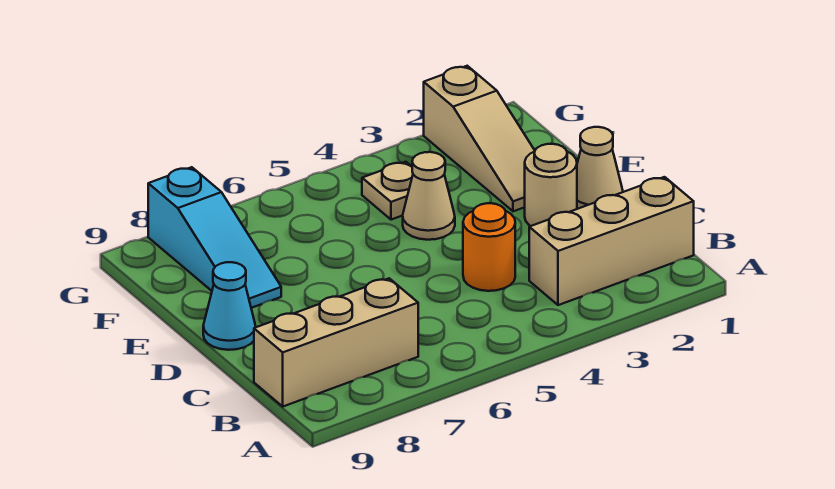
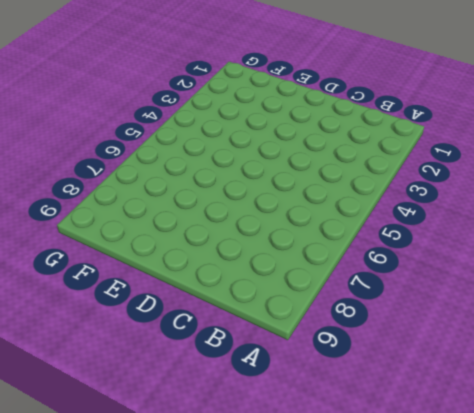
none -> tan brick B1:B3 level 1
none -> tan brick B7:B9 level 1

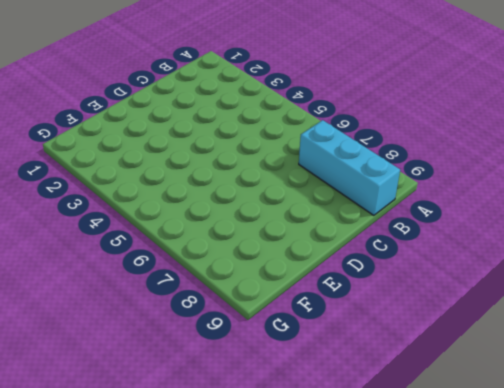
cyan brick B7:B9 level 1 -> tan brick B7:B9 level 1
none -> tan brick B1:B3 level 1
none -> orange round brick C4 level 1

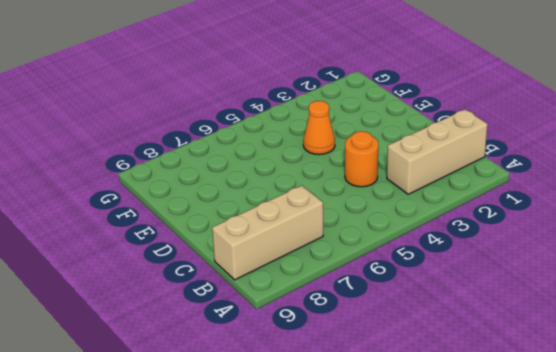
orange cone E4 level 1 -> tan cone E4 level 1
none -> tan cone D1 level 1
none -> tan round brick D2 level 1

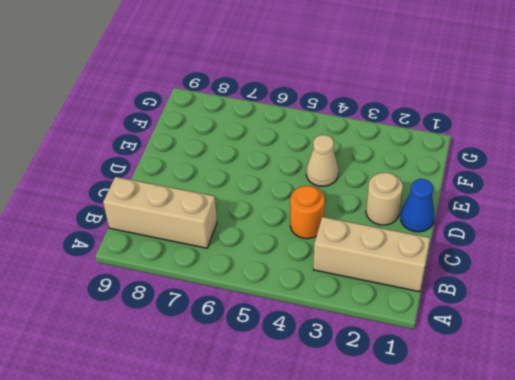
blue cone D1 level 1 -> tan cone D1 level 1
none -> cyan cone D9 level 1
none -> tan slope E2:G2 level 1 top G

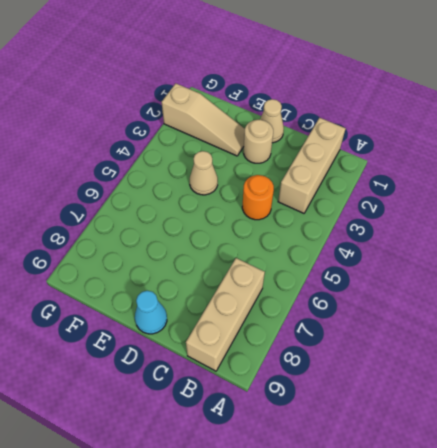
none -> cyan slope E8:G8 level 1 top G
none -> tan plate F4 level 1

